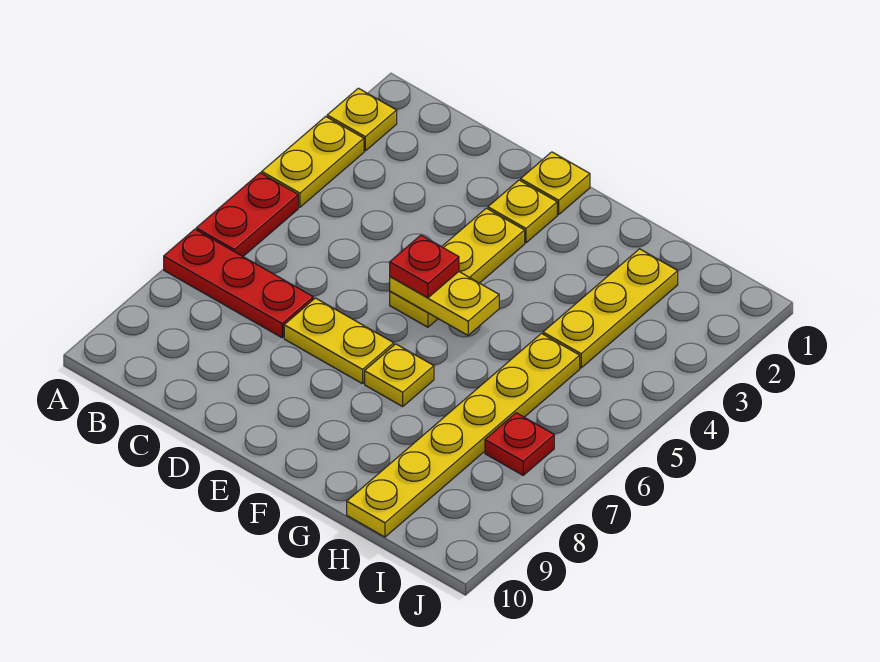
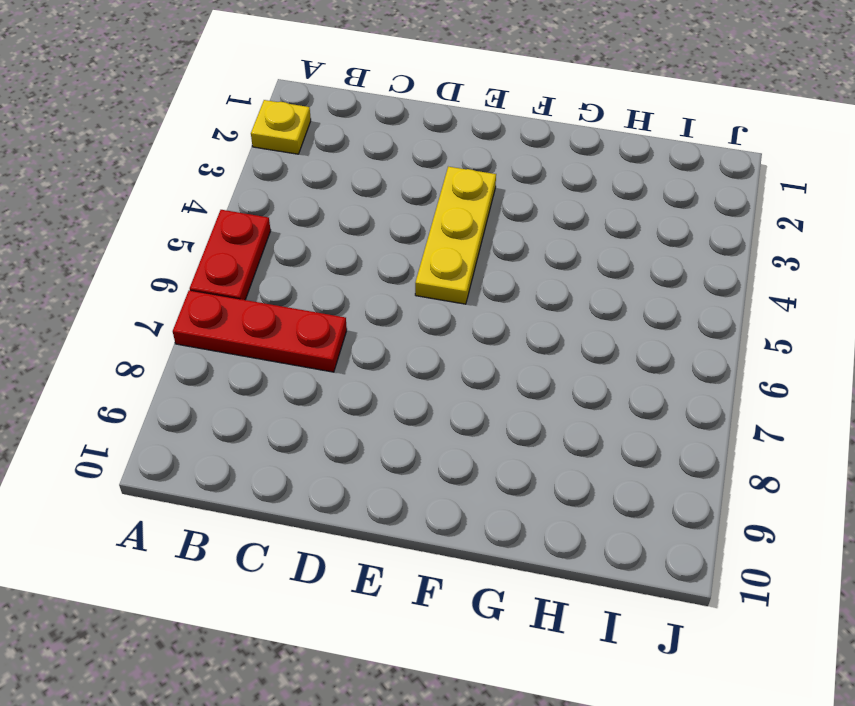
none -> yellow plate A3:A4 level 1
none -> yellow plate D7:E7 level 1
none -> yellow plate E1 level 1

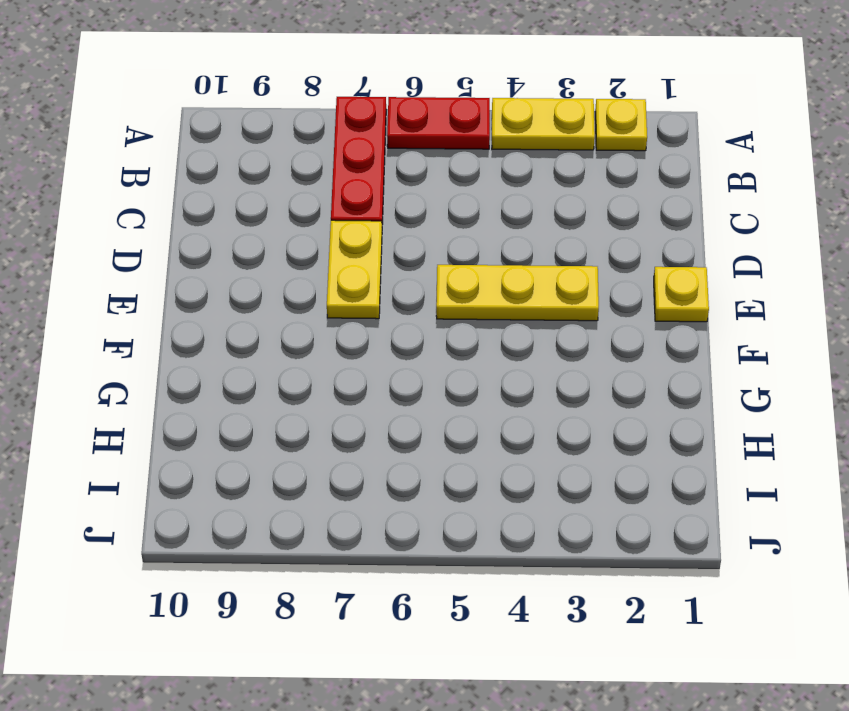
none -> yellow plate E2 level 1
none -> yellow plate F7 level 1
none -> yellow plate H2:H4 level 1

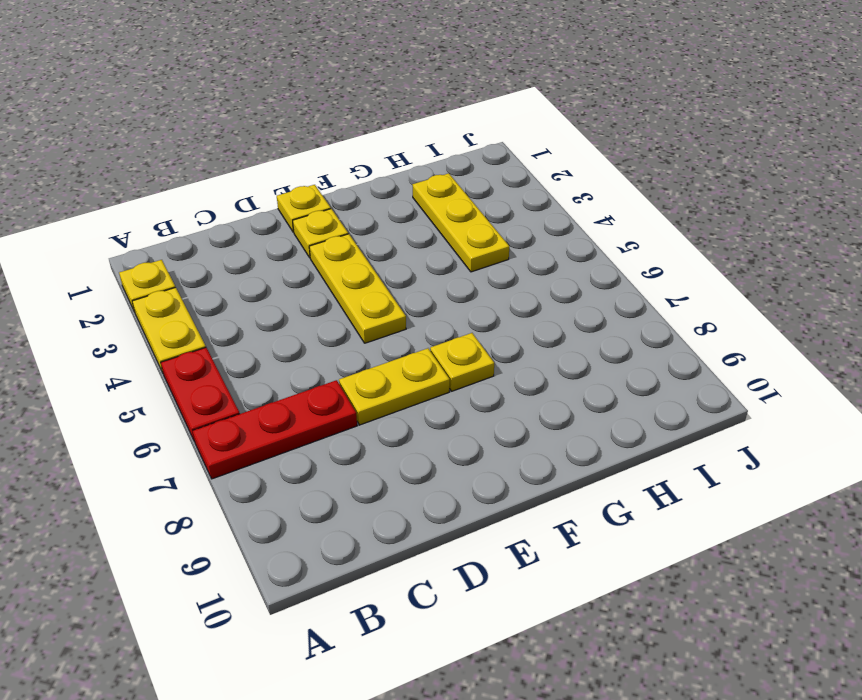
none -> yellow plate H5:H10 level 1
none -> red plate I7 level 1
none -> yellow plate E5:F5 level 2

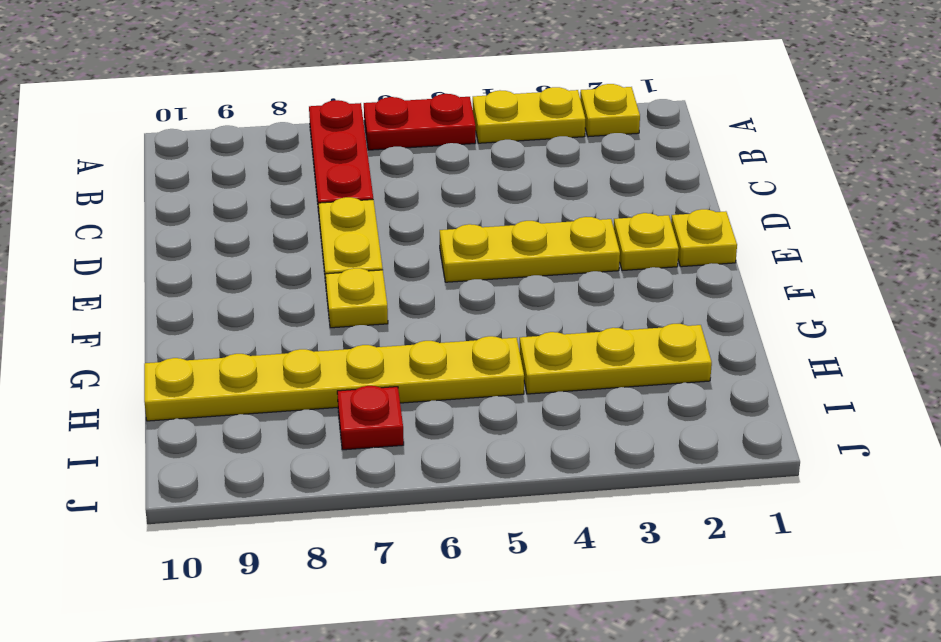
none -> yellow plate E5:F5 level 2
none -> red plate E5 level 3

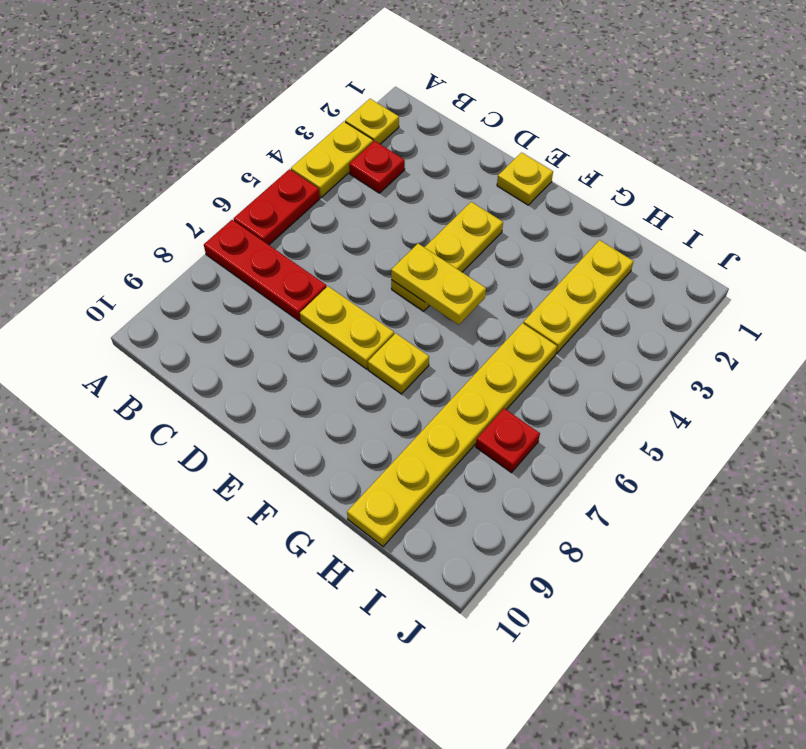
red plate B3 level 1 -> red plate E5 level 3
none -> yellow plate E2 level 1

